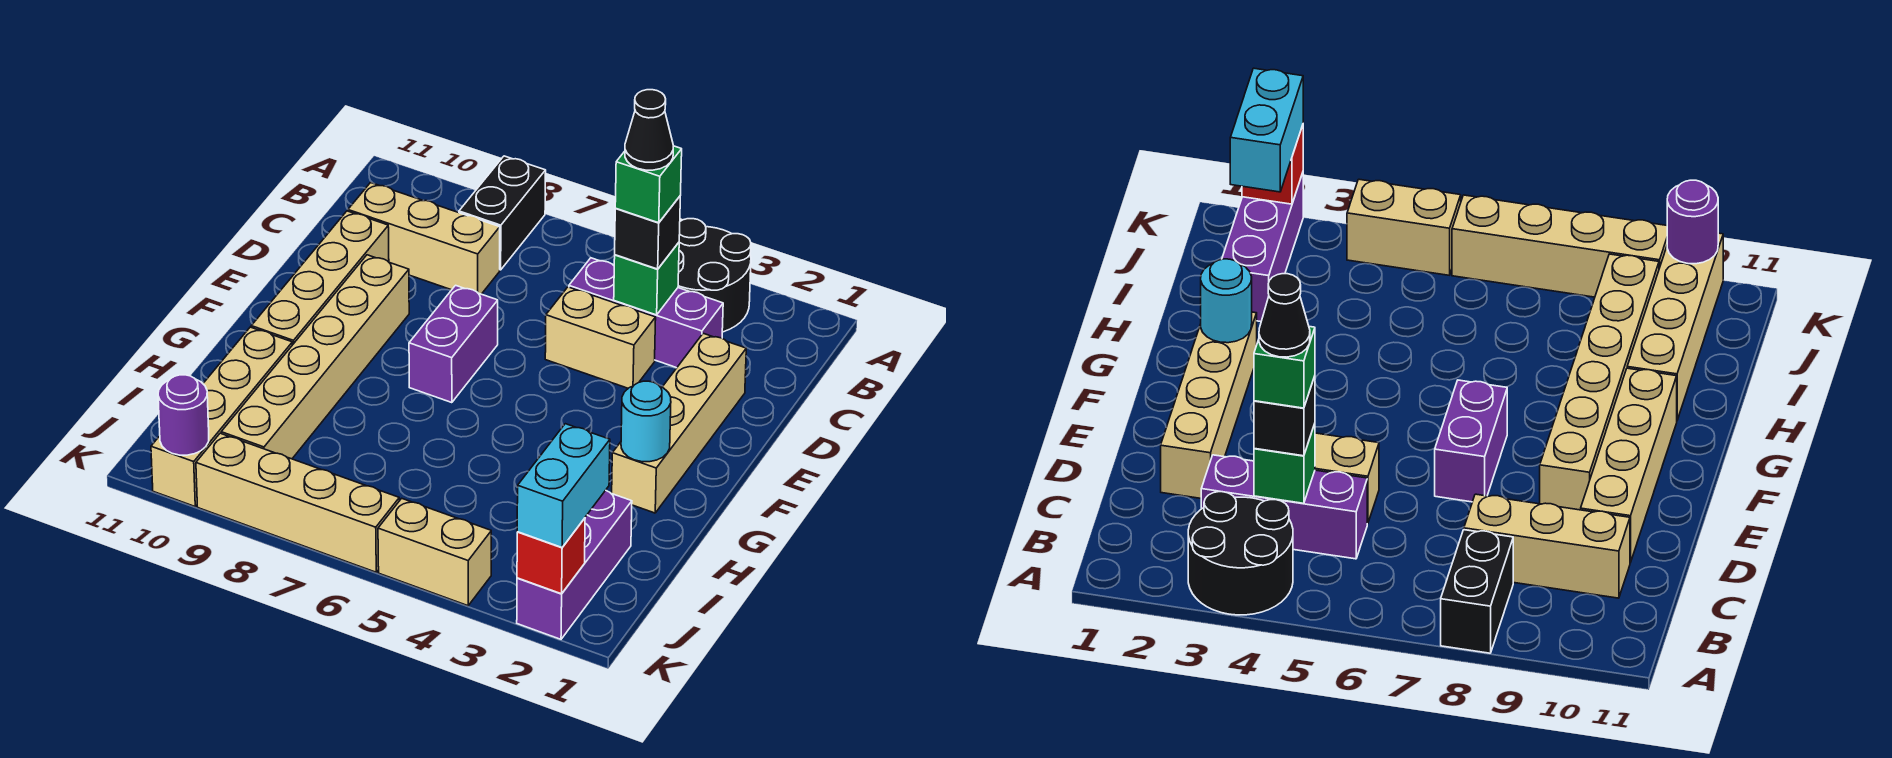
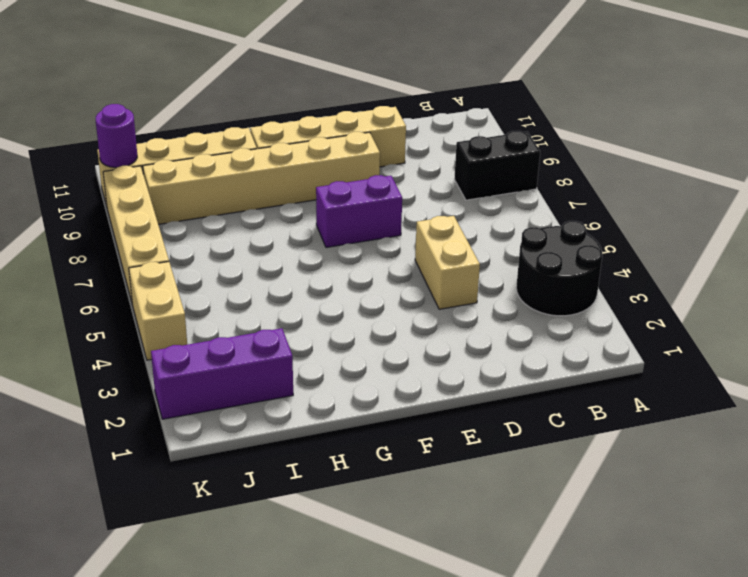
none -> purple brick C3:C5 level 1
none -> tan brick C8:C10 level 1
none -> tan brick D2:G2 level 1

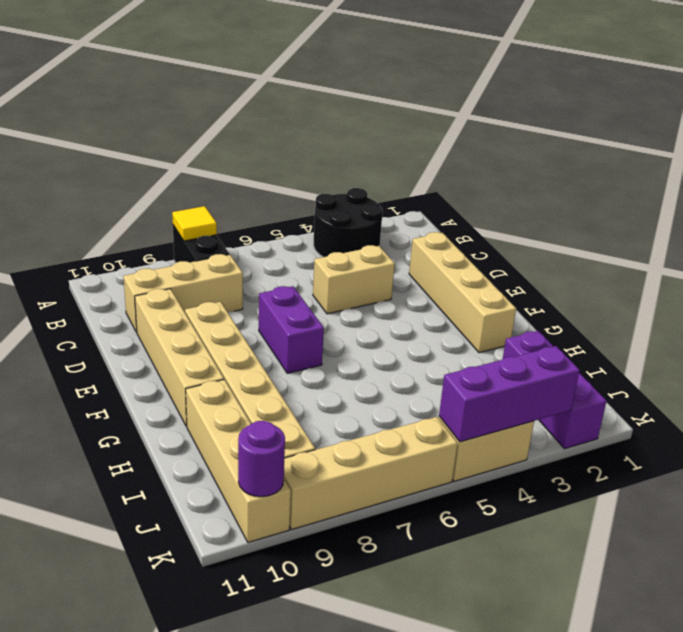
yellow tile A8 level 2 -> none
purple brick K3:K5 level 2 -> purple brick C3:C5 level 1
none -> green brick C4 level 2
none -> cyan round brick G2 level 2
none -> red brick K2 level 2

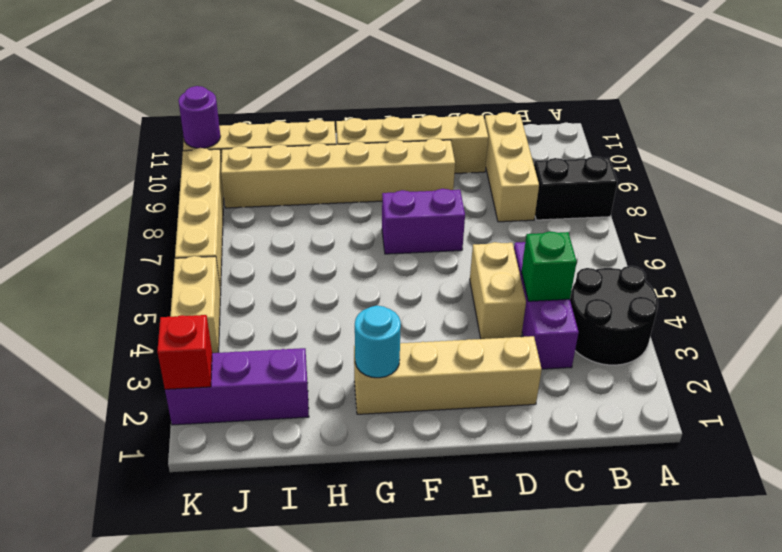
none -> black brick C4 level 3
none -> cyan brick J2:K2 level 3
none -> green brick C4 level 4

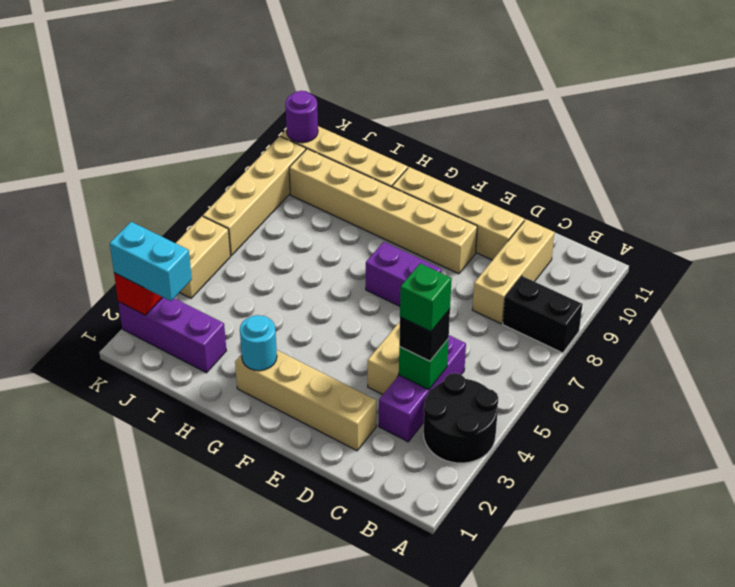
none -> black cone C4 level 5

